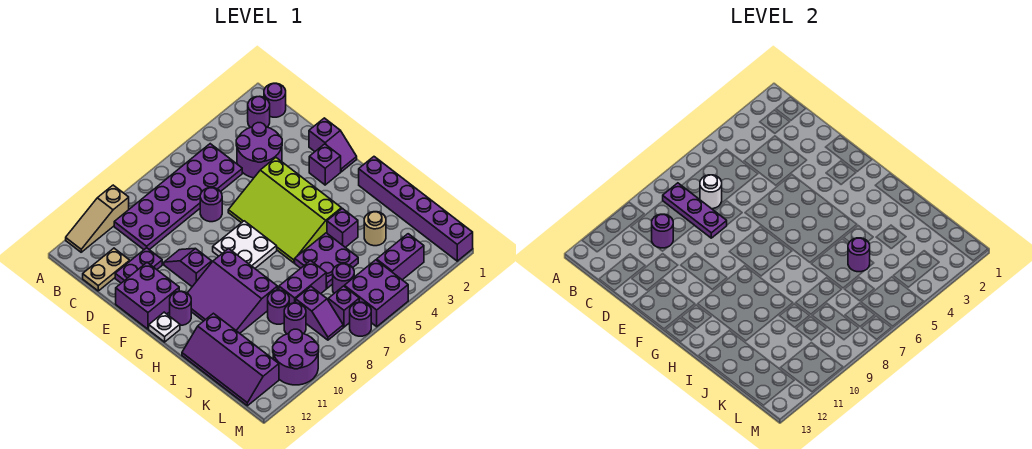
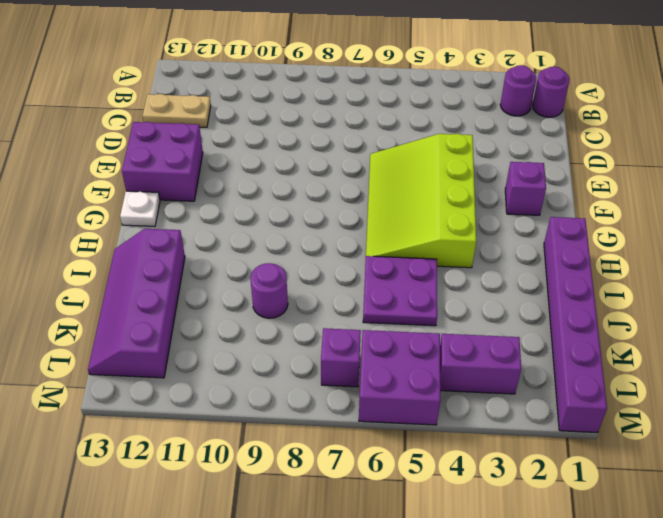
none -> tan slope A10:A12 level 1 top 10
none -> purple plate B5:C10 level 1
none -> purple round brick C3:D4 level 1
none -> purple round brick D7 level 1

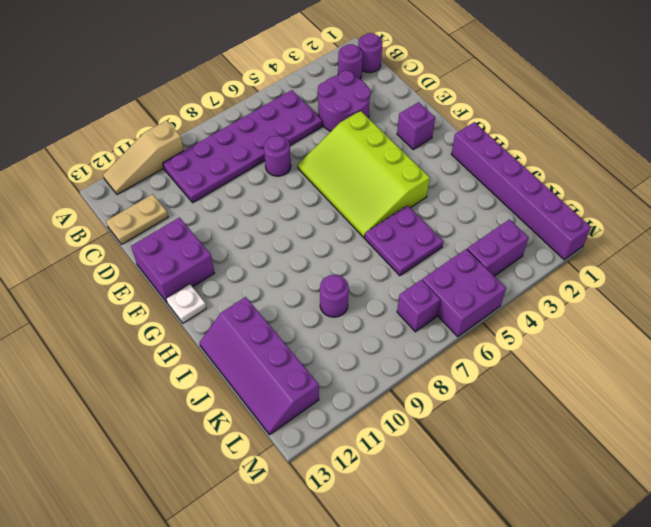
none -> purple plate D11:D12 level 1
none -> purple slope E1:F1 level 1 top E
none -> purple slope E10:F10 level 1 top F
none -> white plate F7:G8 level 1

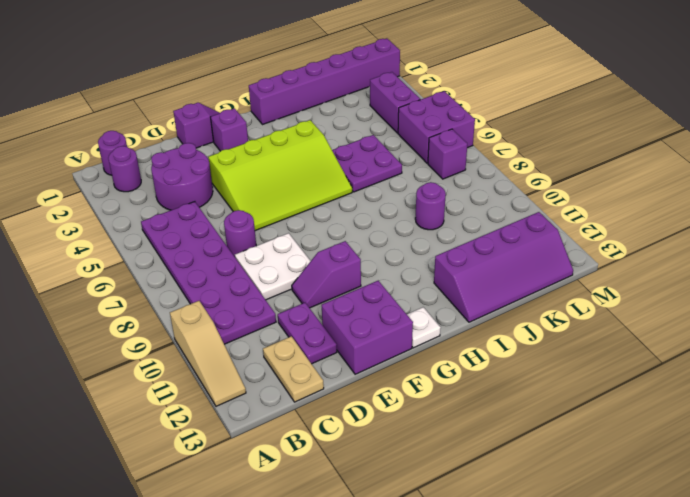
white plate D8:E9 level 1 -> white plate F7:G8 level 1
none -> purple slope G9:I11 level 1 top 9
none -> purple round brick G12 level 1
none -> purple brick I4 level 1
none -> tan round brick J3 level 1

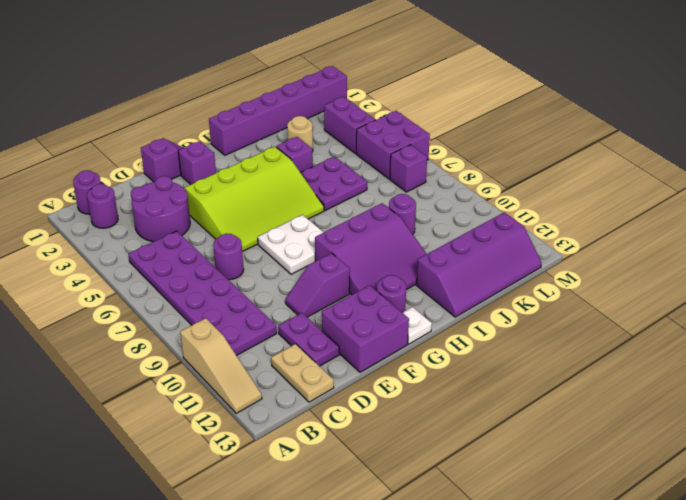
none -> purple brick J7:J8 level 1
none -> purple round brick K6 level 1
none -> purple slope K8:L8 level 1 top K
none -> purple round brick K9 level 1

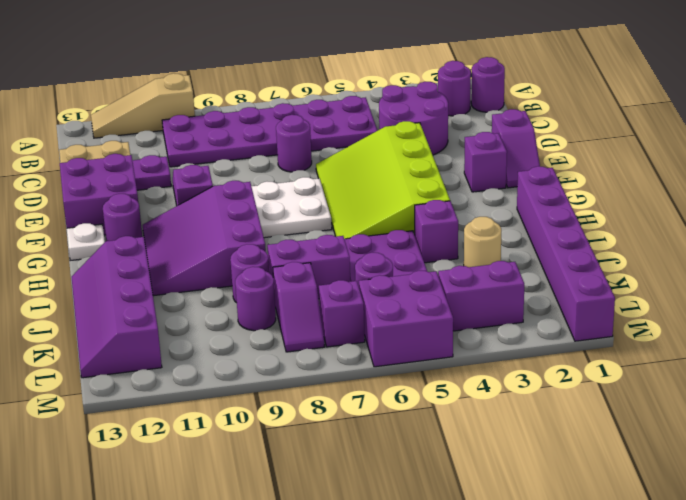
none -> purple round brick L10:M11 level 1
none -> purple round brick M7 level 1
none -> purple plate B8:D8 level 2
none -> white round brick C7 level 2

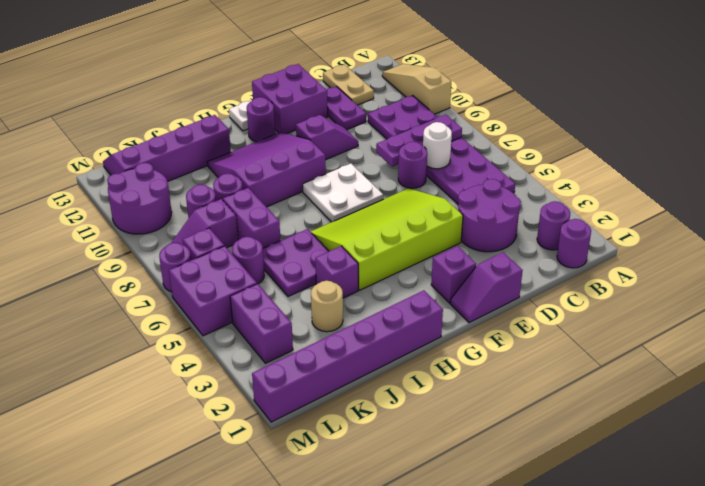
none -> purple round brick C10 level 2
none -> purple round brick J5 level 2

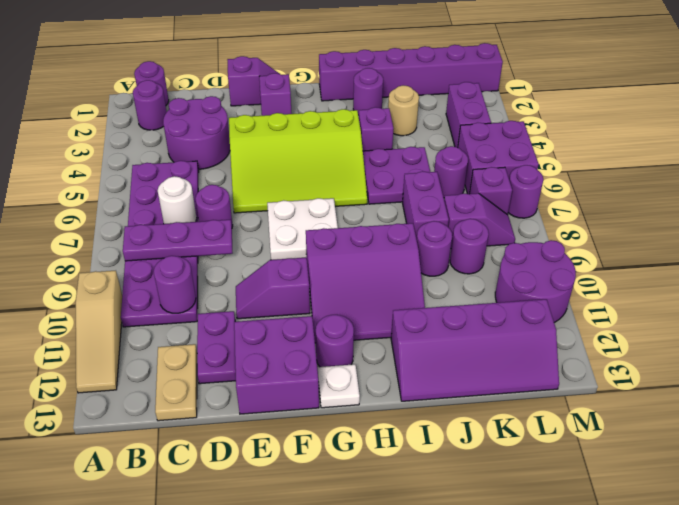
purple round brick I2 level 1 -> purple round brick J5 level 2

